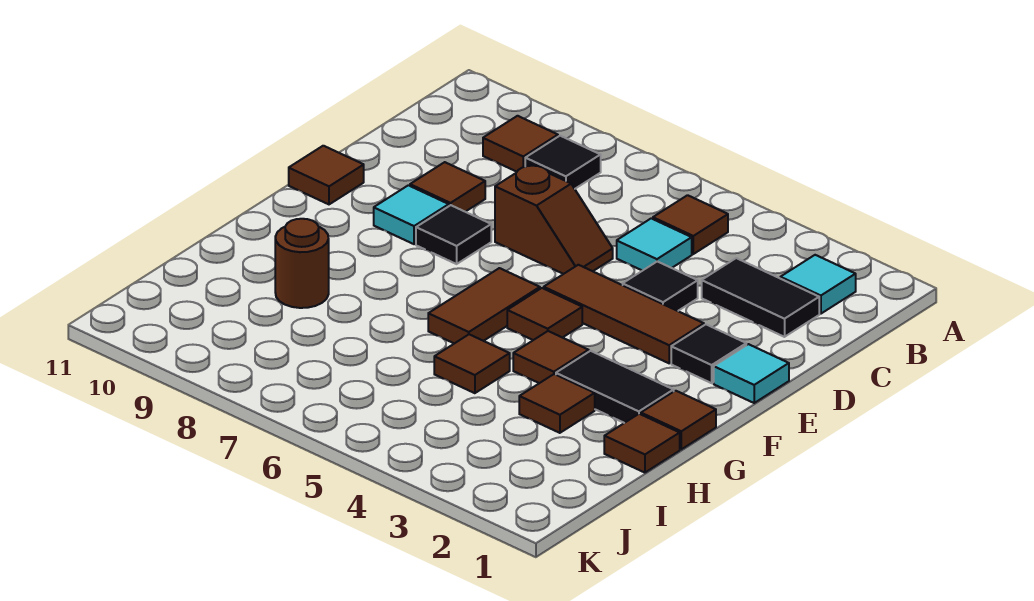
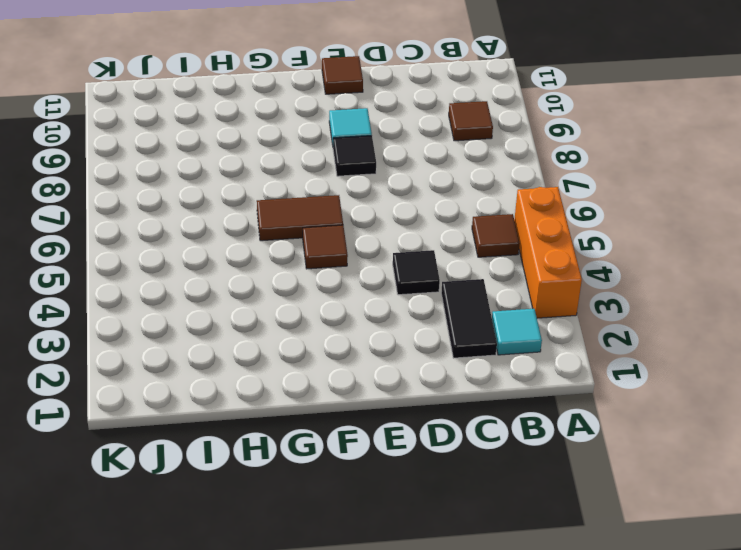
orange brick A3:A5 level 1 -> none
none -> black tile B8 level 1
none -> cyan tile C5 level 1
none -> brown slope D6:D7 level 1 top 7

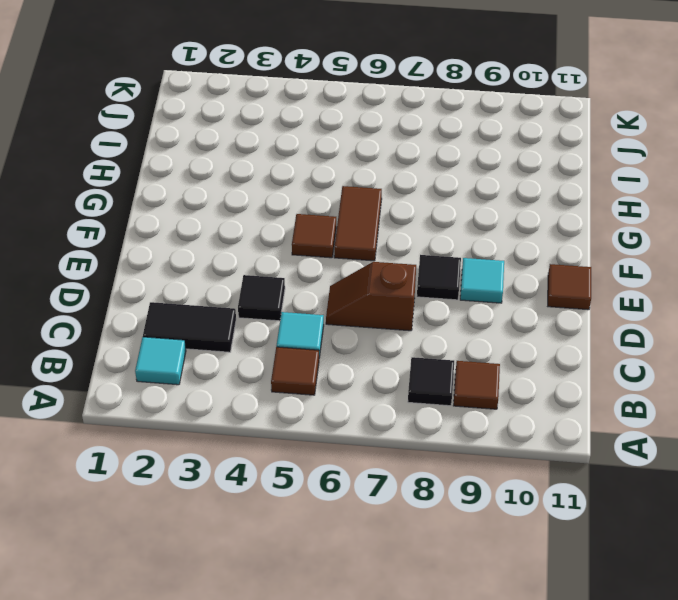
none -> brown tile D9 level 1
none -> cyan tile E1 level 1
none -> black tile E2 level 1

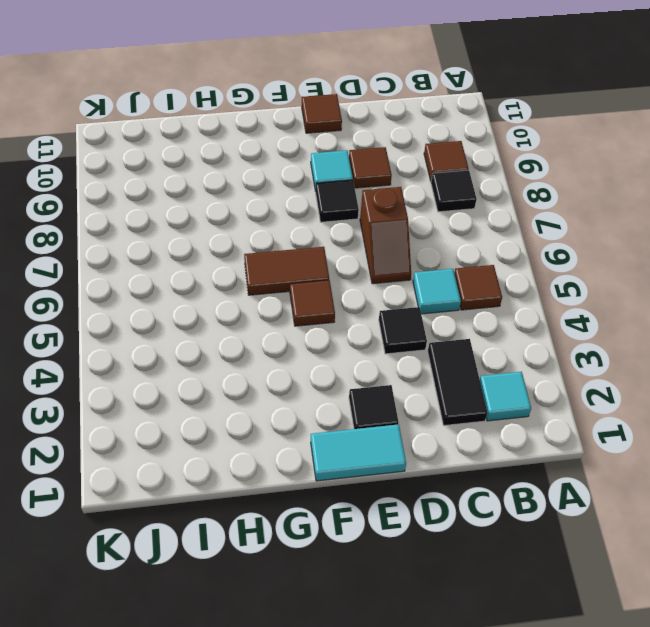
cyan tile E1:F1 level 1 -> cyan tile E1 level 1
none -> brown tile E3:E5 level 1
none -> brown tile G1 level 1
none -> black tile G2:G3 level 1

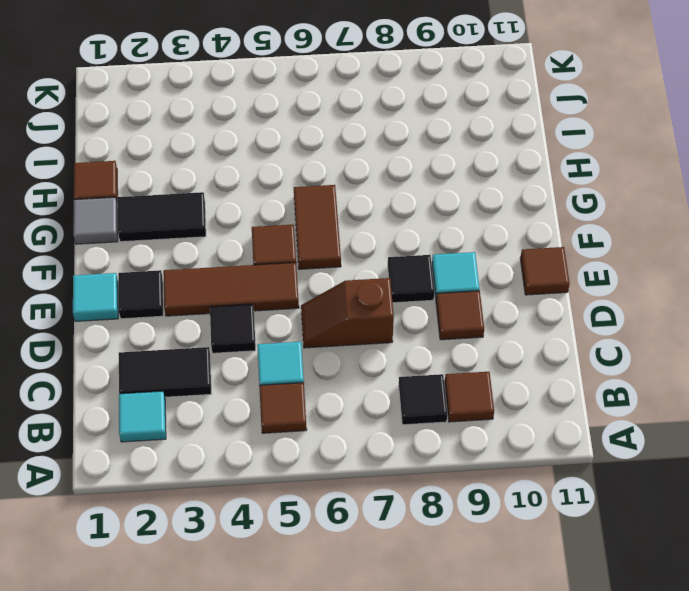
grey tile G1 level 1 -> brown tile G1 level 1
none -> brown tile G4 level 1
none -> brown tile H3 level 1
none -> brown tile H5 level 1

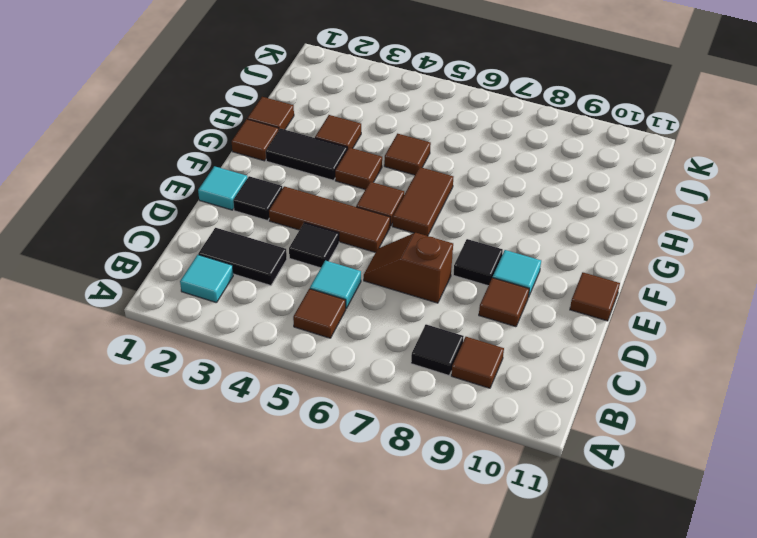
none -> brown round brick H9 level 1

